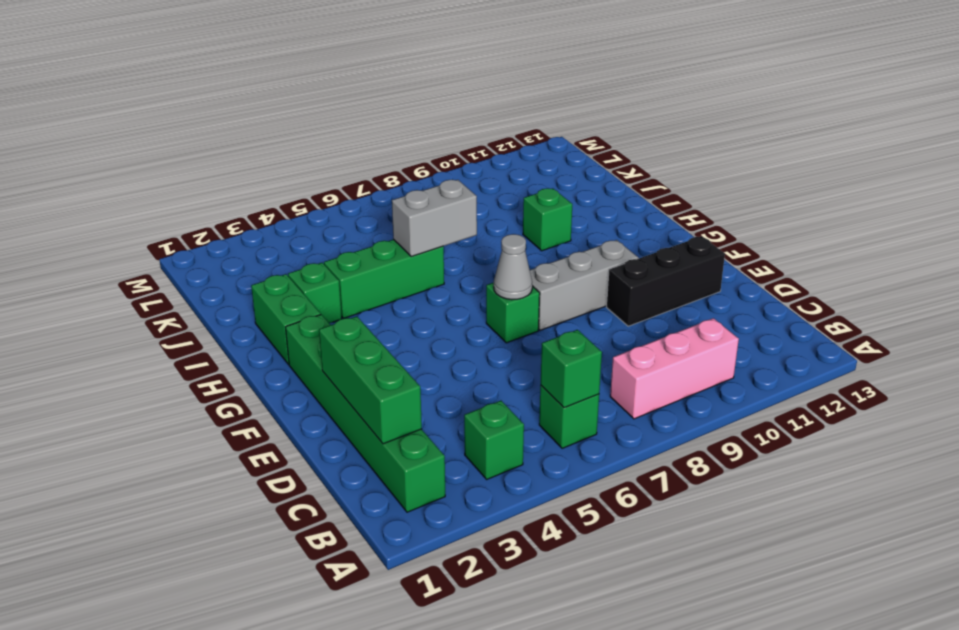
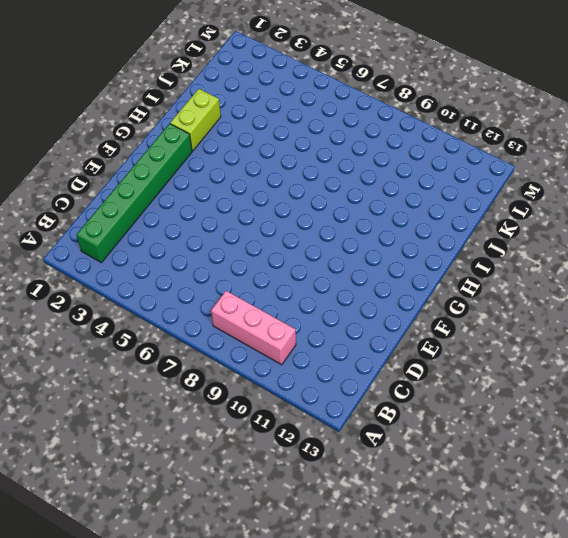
lime brick H2:I2 level 1 -> green brick H2:I2 level 1
none -> green brick B4 level 1
none -> green brick B6 level 1
none -> black brick E10:E12 level 1

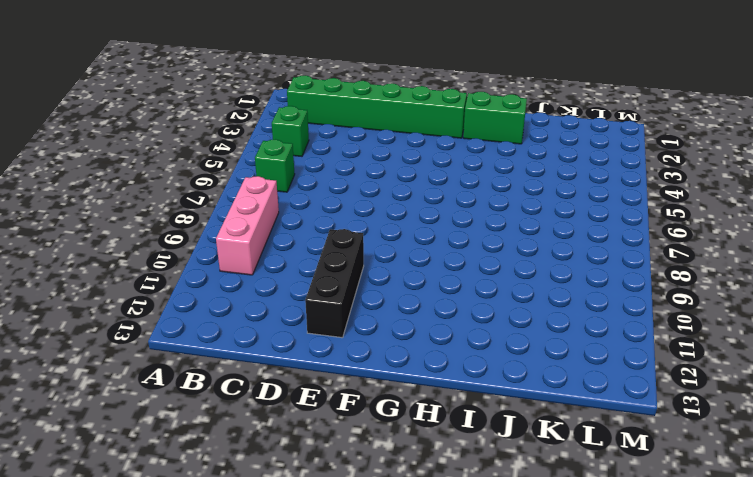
none -> green brick F7 level 1
none -> grey brick F8:F10 level 1
none -> green brick I3 level 1

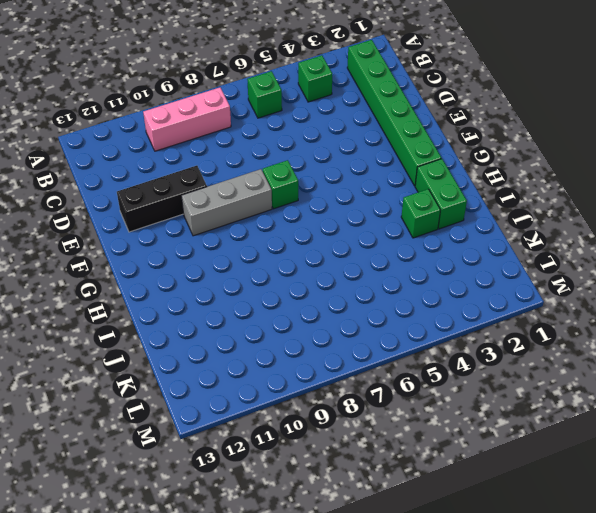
none -> green brick I4:I6 level 1
none -> green brick I10 level 1
none -> green brick B6 level 2

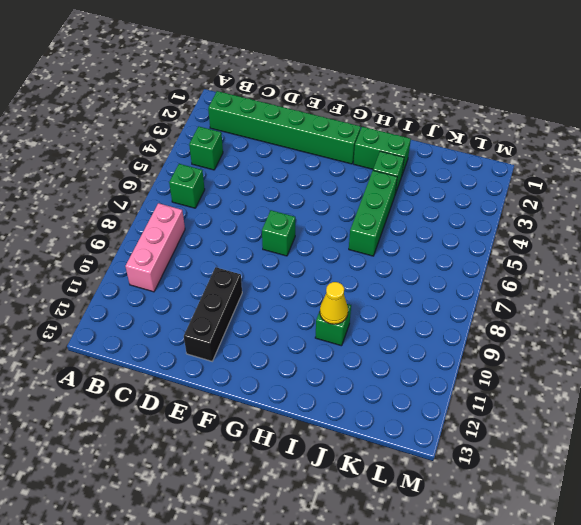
yellow cone I10 level 2 -> none
none -> grey brick F8:F10 level 1
none -> green brick B6 level 2
none -> green brick C2:E2 level 2

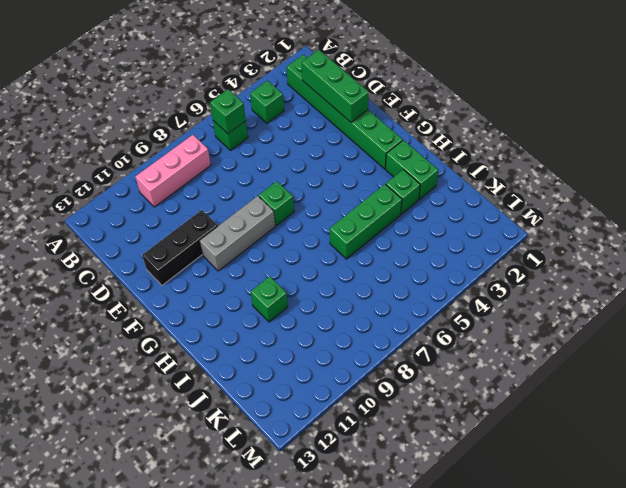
none -> grey cone F7 level 2
none -> grey brick I6:I7 level 2

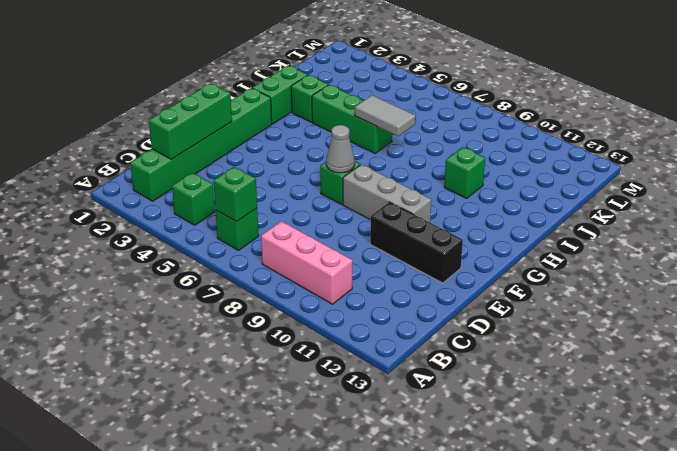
grey tile I6:I7 level 2 -> grey brick I6:I7 level 2

